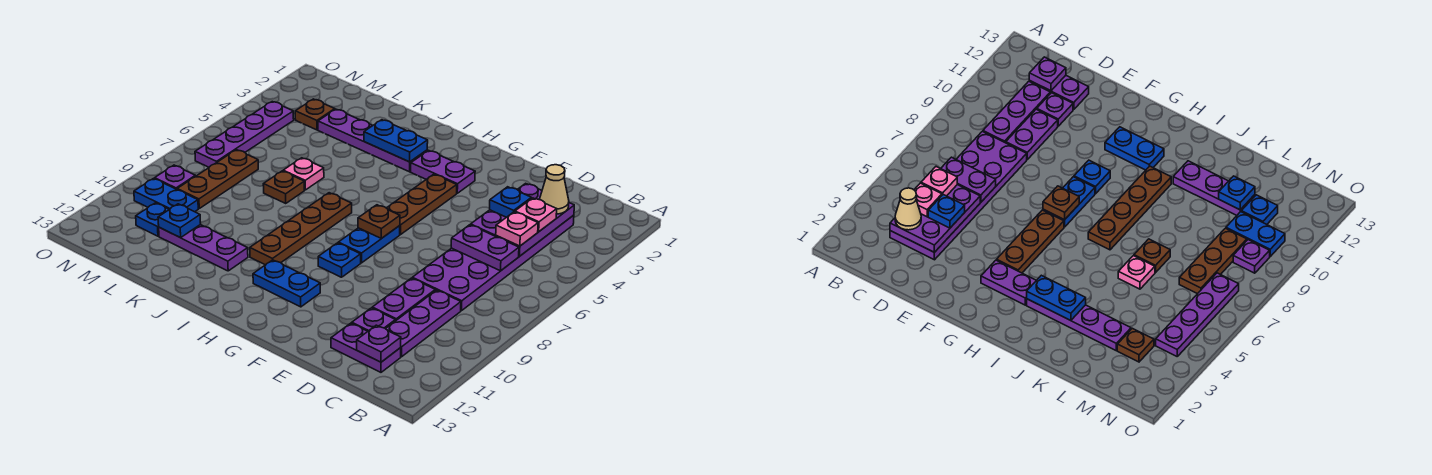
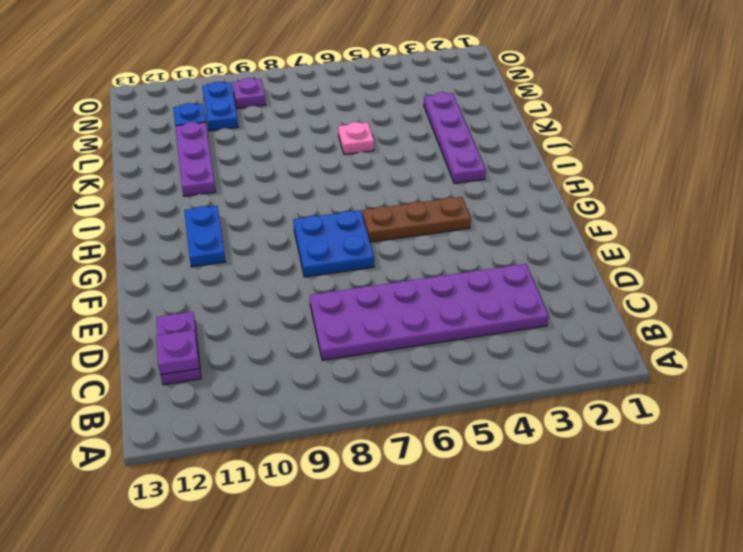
blue plate F7:G8 level 1 -> blue plate G7:G8 level 1
none -> purple plate C9:C11 level 1
none -> purple plate D9:D10 level 1
none -> purple plate D11 level 1
none -> purple plate G3:H3 level 1

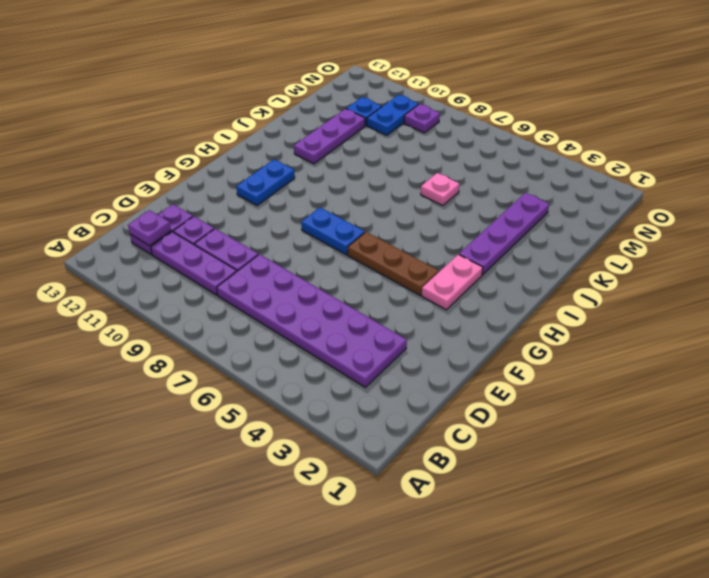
pink plate G3:H3 level 1 -> purple plate G3:H3 level 1
none -> blue plate G9 level 1
none -> brown plate I7:I10 level 1
none -> brown plate K7 level 1
none -> brown plate M3 level 1

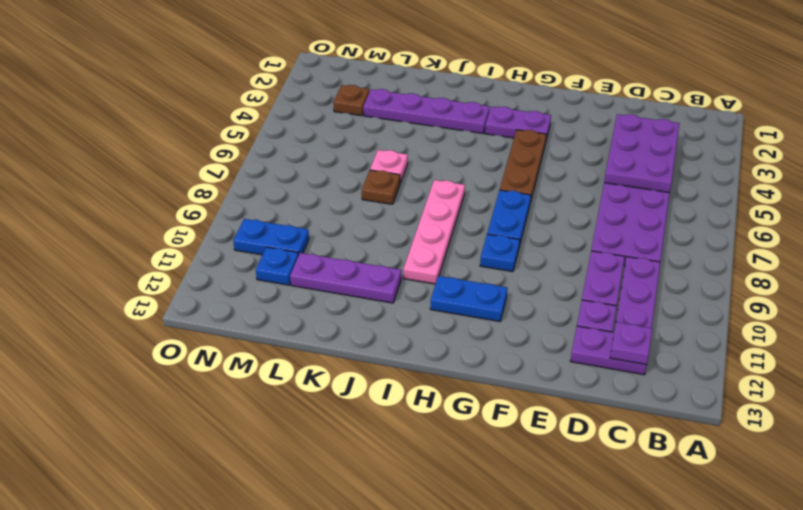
pink plate I7:I10 level 1 -> brown plate I7:I10 level 1
none -> brown plate M7:M9 level 1
none -> purple plate N4:N7 level 1
none -> purple plate N9 level 1
none -> purple plate C6:D6 level 2

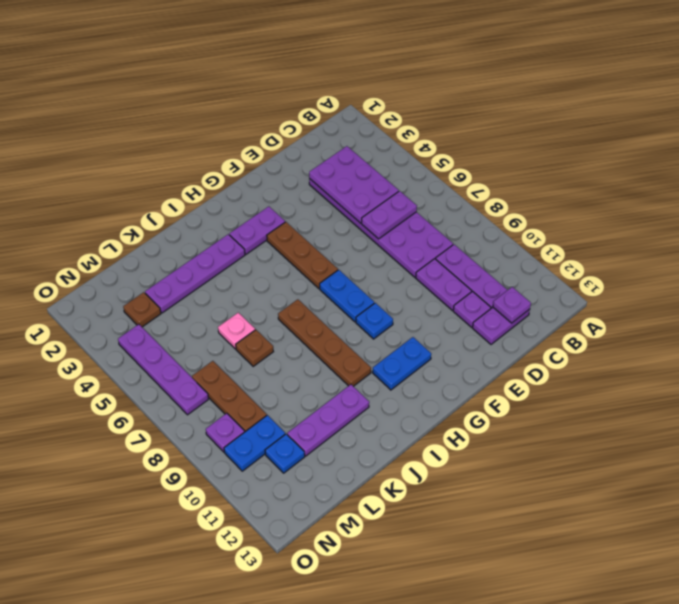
none -> brown plate G7 level 2
none -> blue plate I3:J3 level 2
none -> blue plate L11 level 2
none -> tan cone C3 level 3

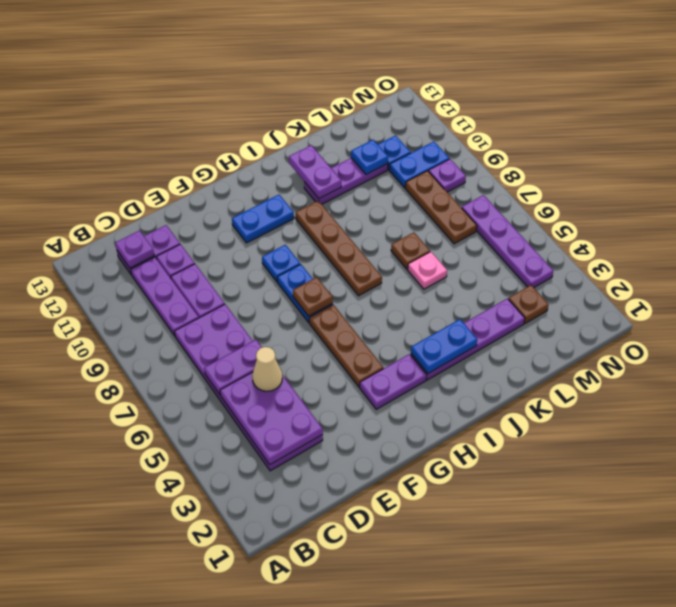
tan cone D5 level 3 -> tan cone C3 level 3
purple plate J11:J12 level 2 -> none
none -> pink plate C4 level 3
none -> pink plate C5 level 3
none -> blue plate D4 level 3

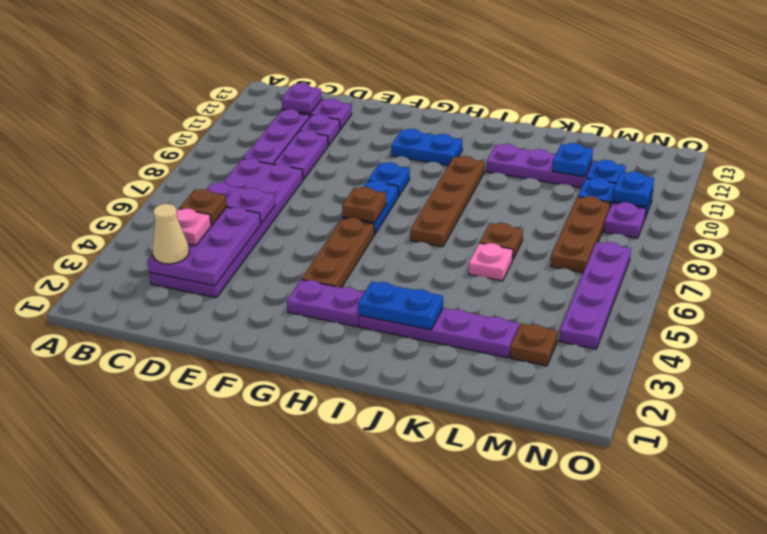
brown plate C5 level 3 -> pink plate C5 level 3
blue plate N10 level 2 -> blue plate D4 level 3

